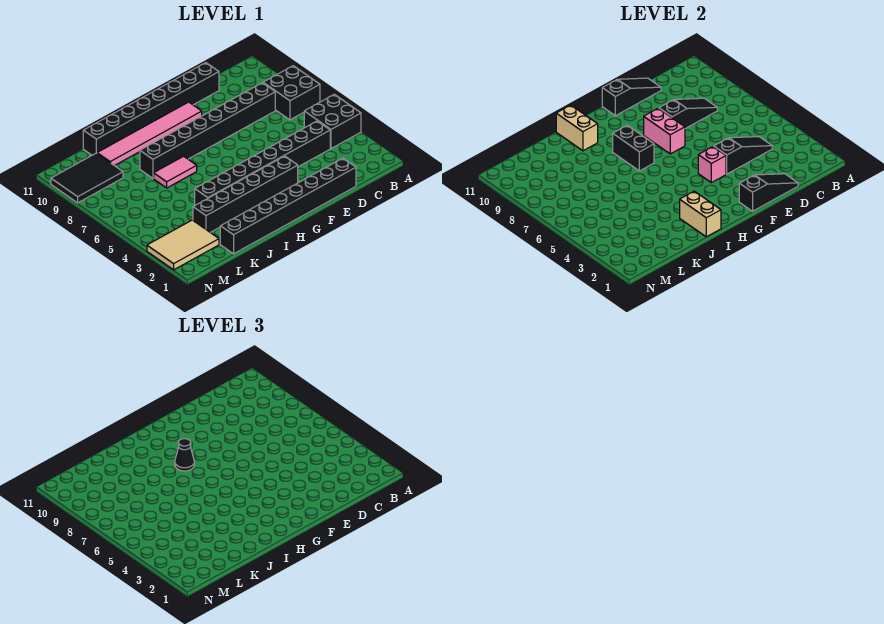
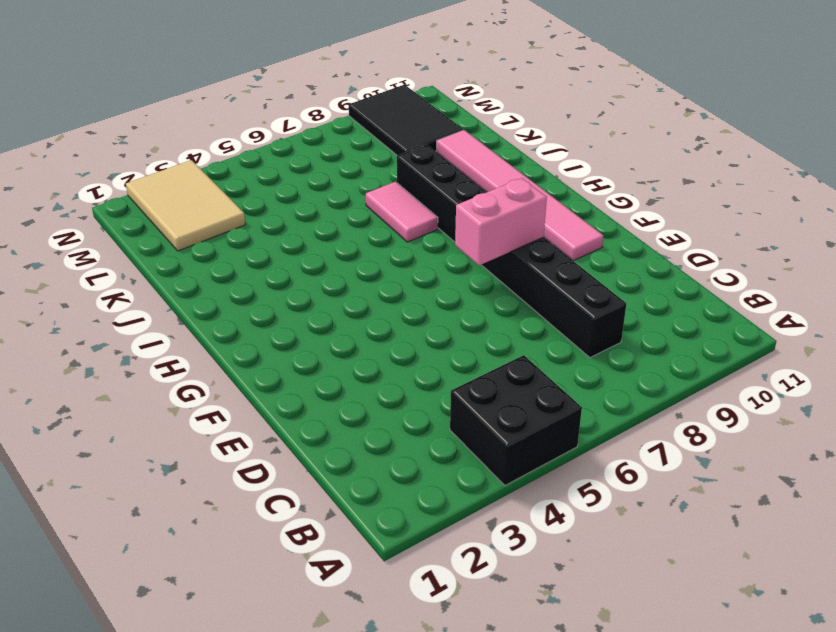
none -> black brick A7:B8 level 1
none -> black brick C4:J4 level 1
none -> black brick D1:K1 level 1

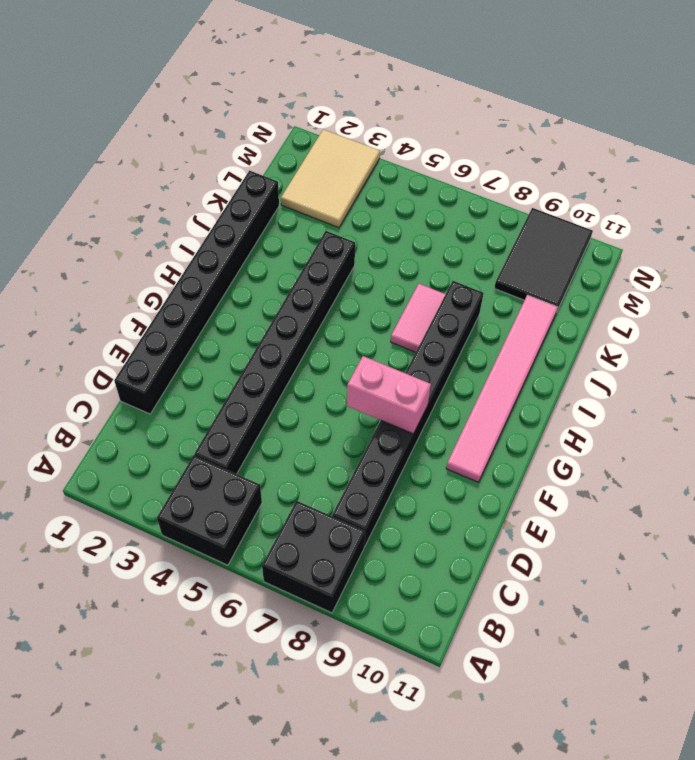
none -> black brick D11:K11 level 1
none -> black brick F3:K3 level 1
none -> black slope C4:E4 level 2 top E

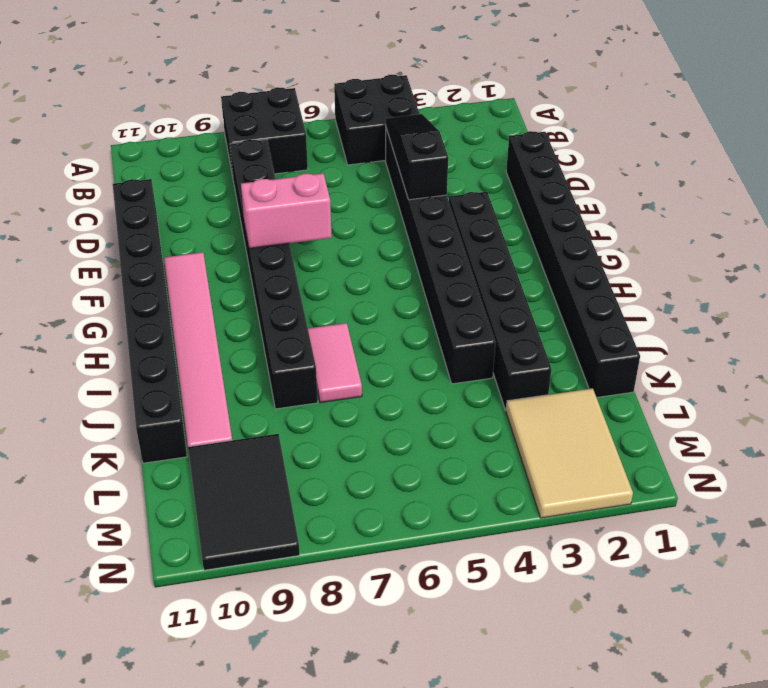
none -> black slope C8:E8 level 2 top E
none -> black slope D1:F1 level 2 top F
none -> black slope D11:F11 level 2 top F

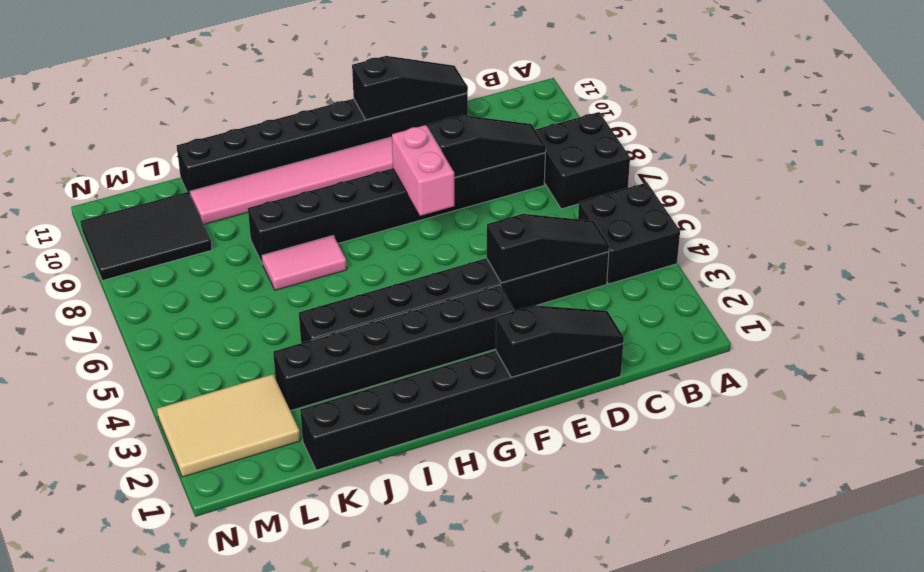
none -> pink brick F4 level 2
none -> black brick H7:H8 level 2
none -> tan brick I1:I2 level 2

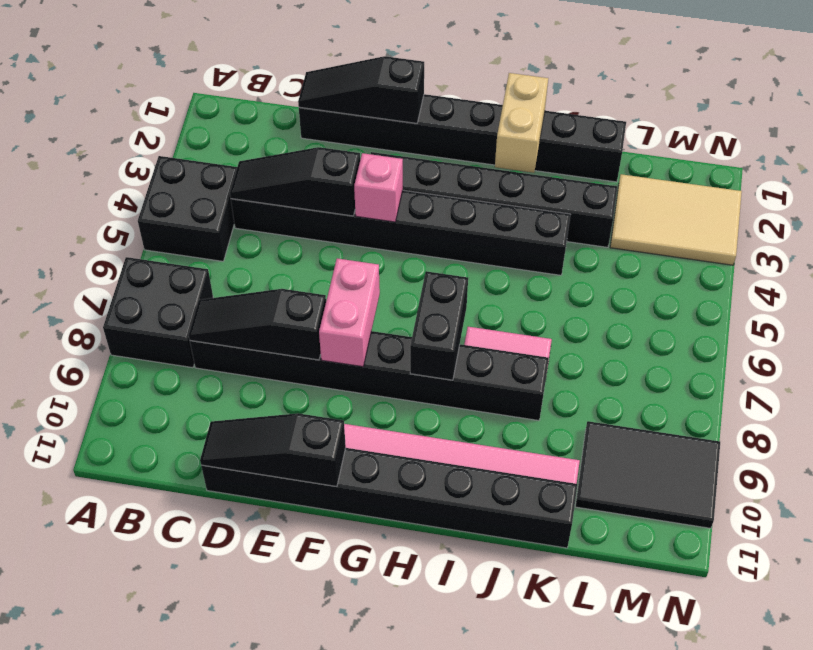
none -> tan brick I10:I11 level 2
none -> black cone H8 level 3

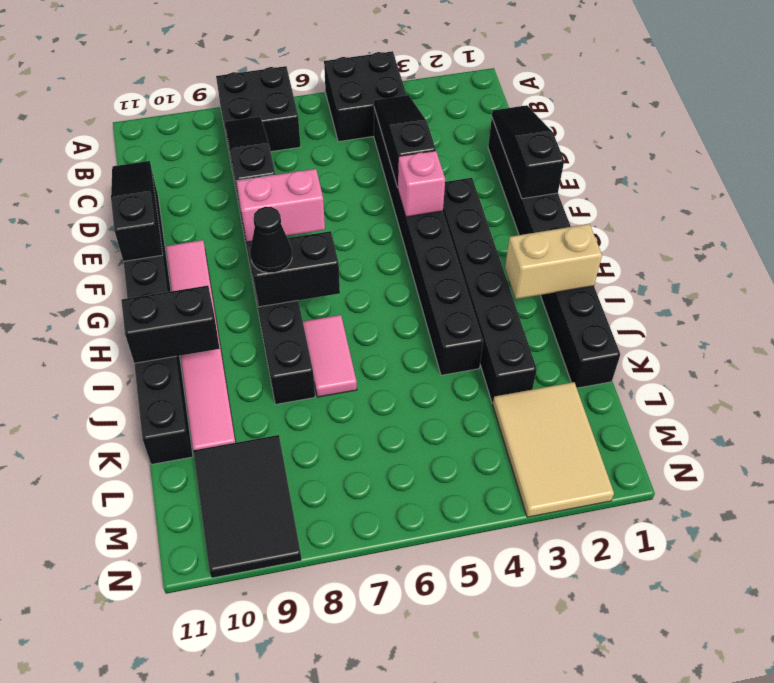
black brick I10:I11 level 2 -> tan brick I10:I11 level 2

